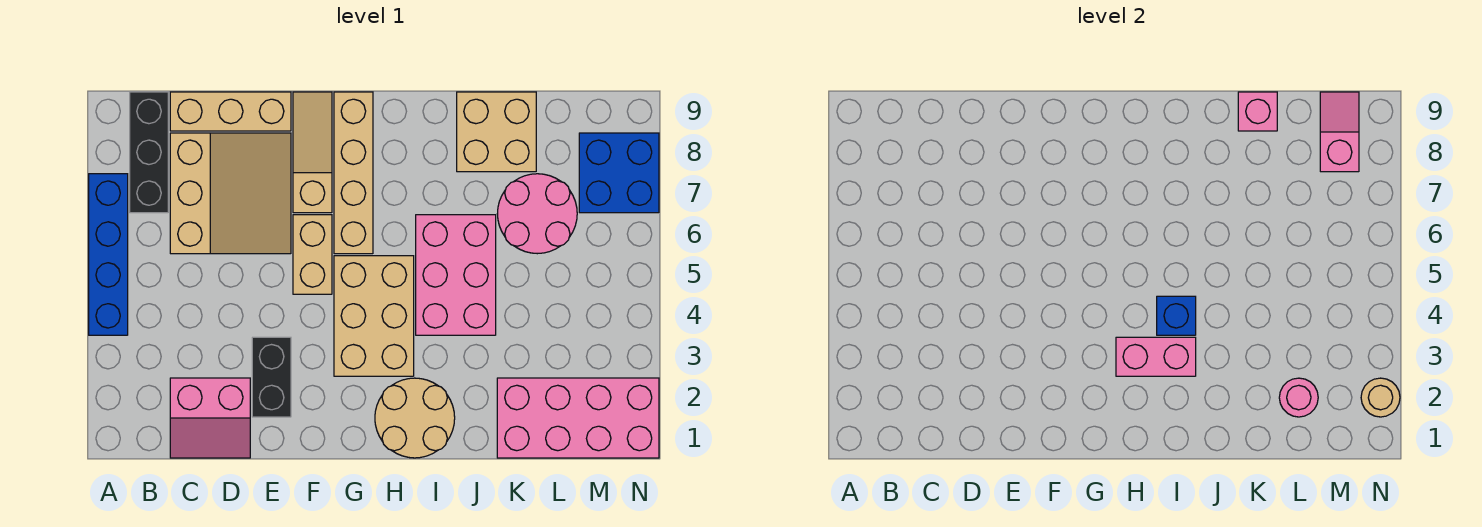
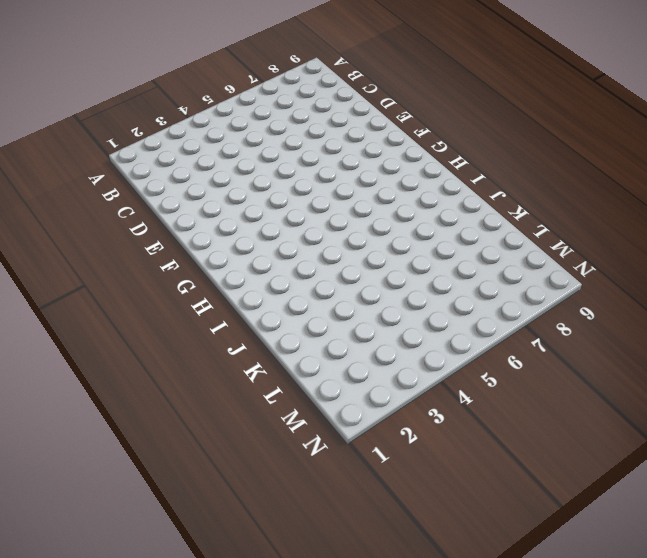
none -> blue brick A4:A7 level 1
none -> black brick B7:B9 level 1
none -> pink slope C1:D2 level 1 top 2

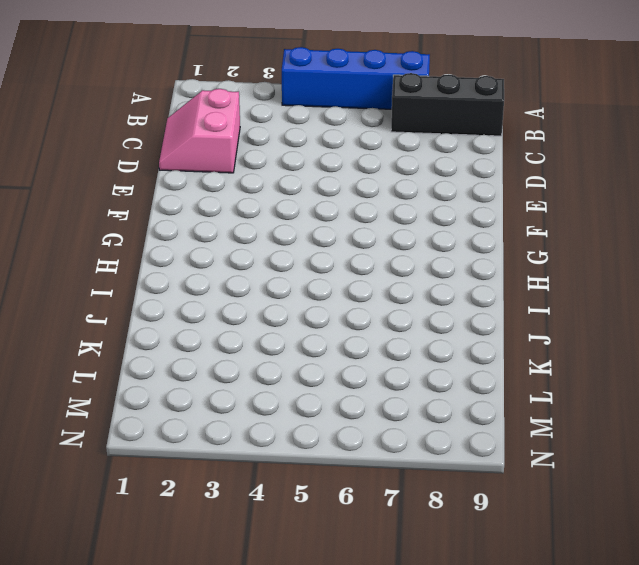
none -> tan slope C6:E8 level 1 top C
none -> tan brick C9:E9 level 1
none -> black brick E2:E3 level 1

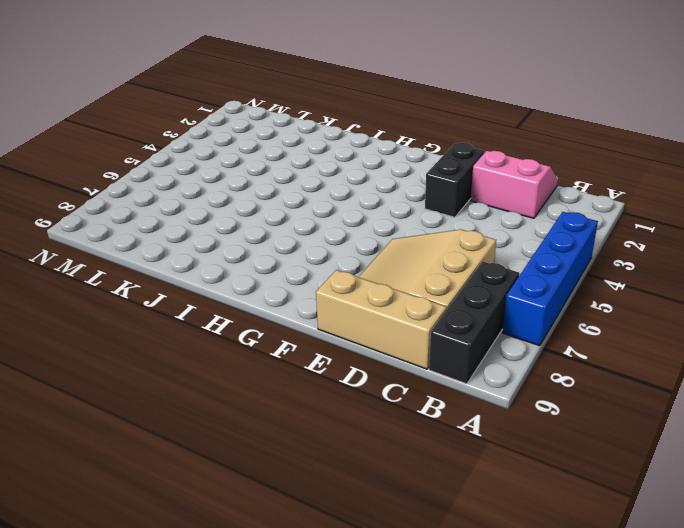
none -> tan brick F5:F6 level 1
none -> tan slope F7:F9 level 1 top 7
none -> tan brick G3:H5 level 1

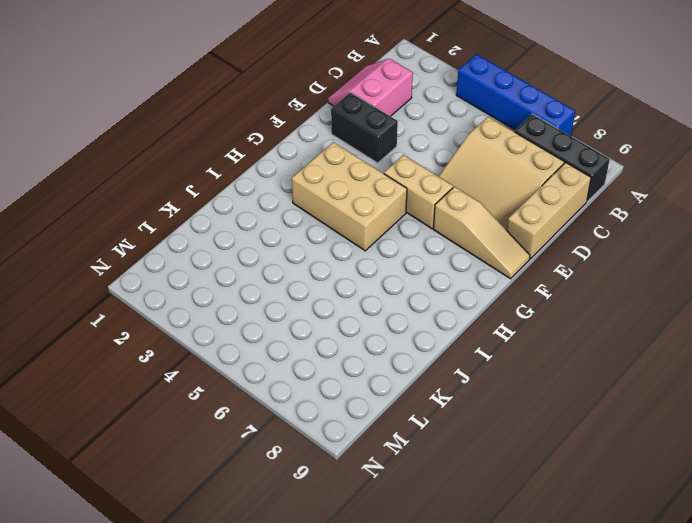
none -> tan brick G6:G9 level 1
none -> tan round brick H1:I2 level 1
none -> pink brick I4:J6 level 1

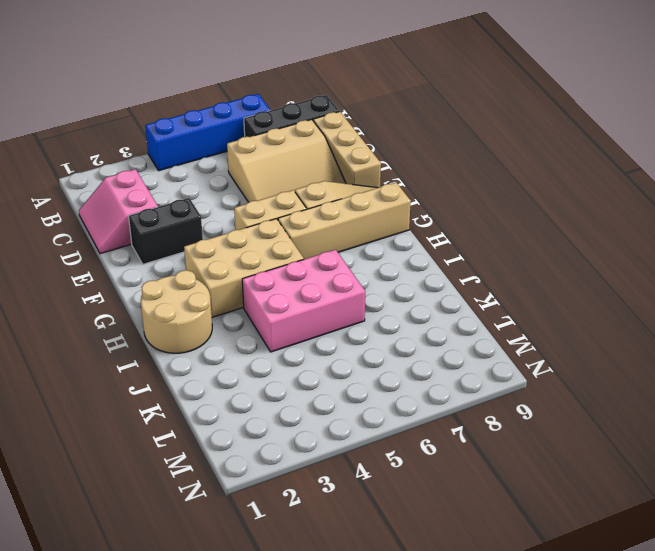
none -> tan brick J8:K9 level 1
none -> pink brick K1:N2 level 1
none -> pink round brick K6:L7 level 1

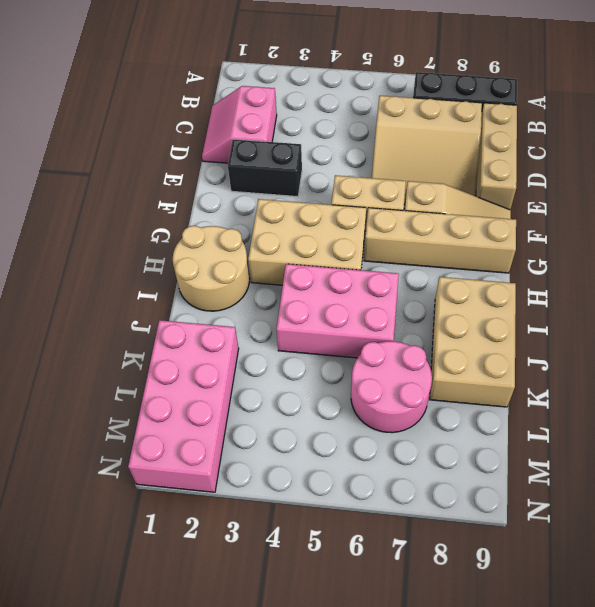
tan brick I8:K9 level 1 -> tan brick J8:K9 level 1
none -> blue brick A4:A7 level 1
none -> blue brick M7:N8 level 1
none -> pink brick H3:I3 level 2

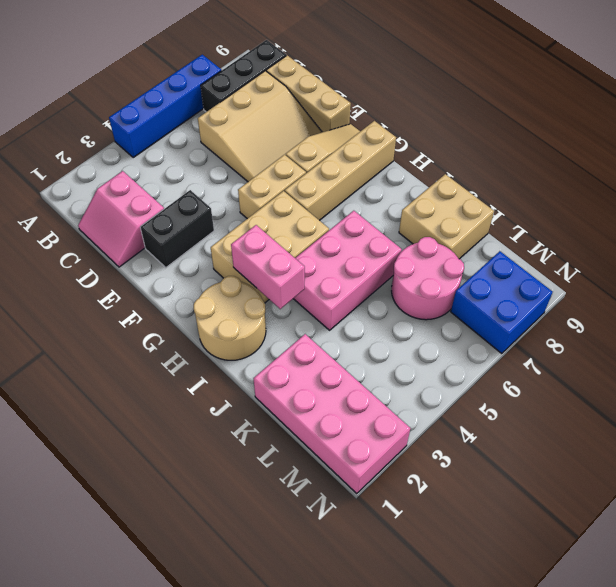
none -> blue brick I4 level 2
none -> pink brick K9 level 2
none -> pink round brick L2 level 2

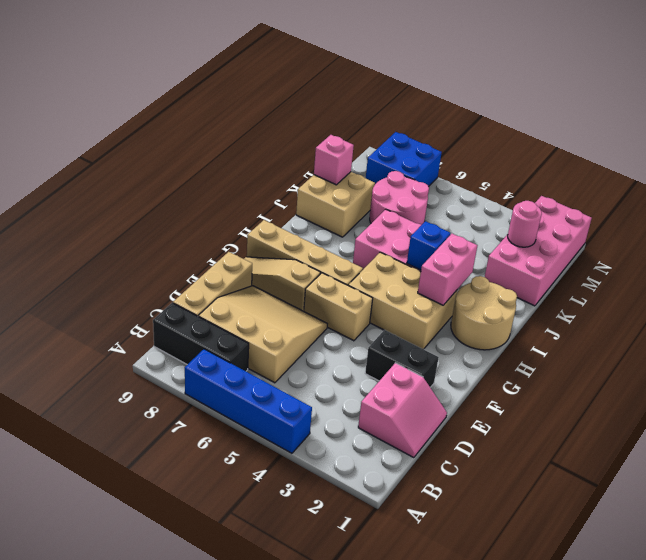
none -> pink slope M8:M9 level 2 top 8
none -> tan round brick N2 level 2

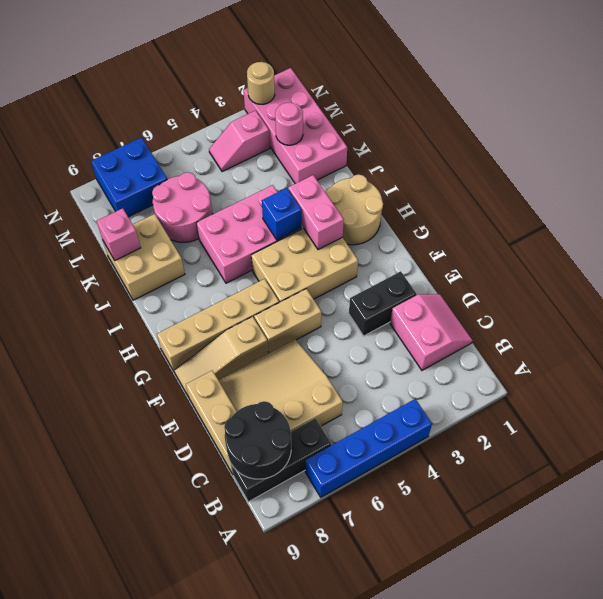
black round brick B8:C9 level 2 -> none
pink slope M3:M4 level 1 top 3 -> pink slope M8:M9 level 2 top 8

